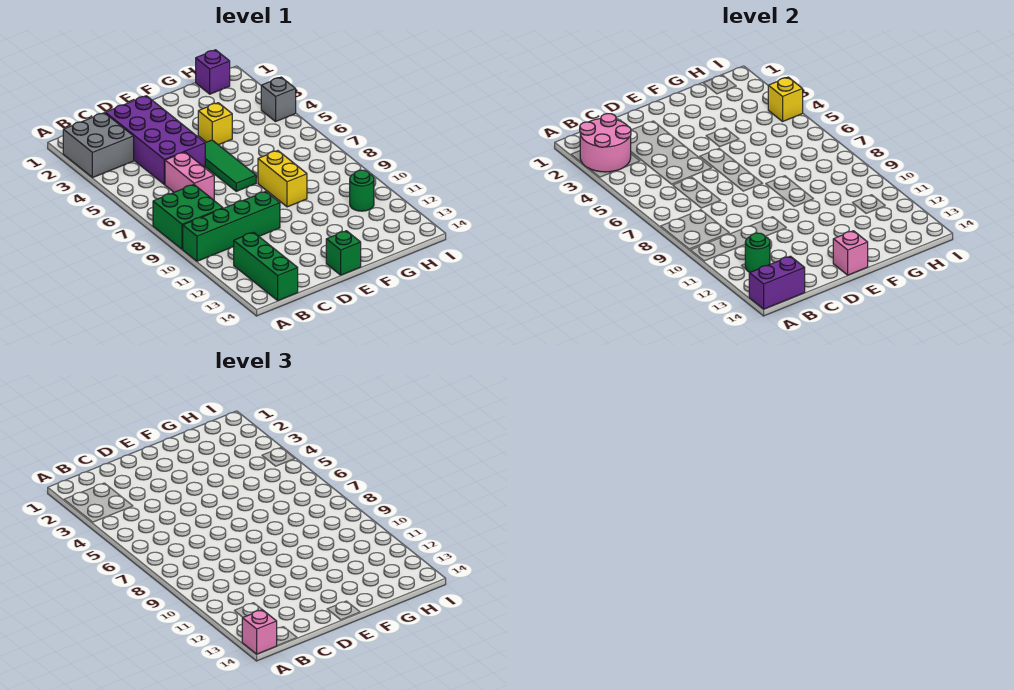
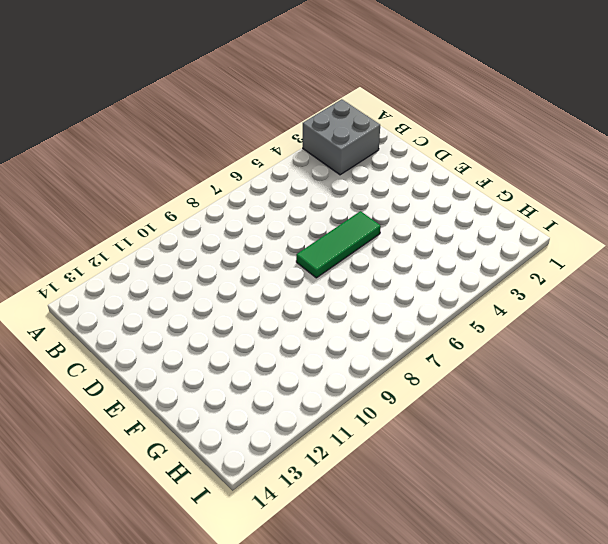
none -> green brick A8:B9 level 1
none -> green brick A10:D10 level 1
none -> green brick B12:B14 level 1

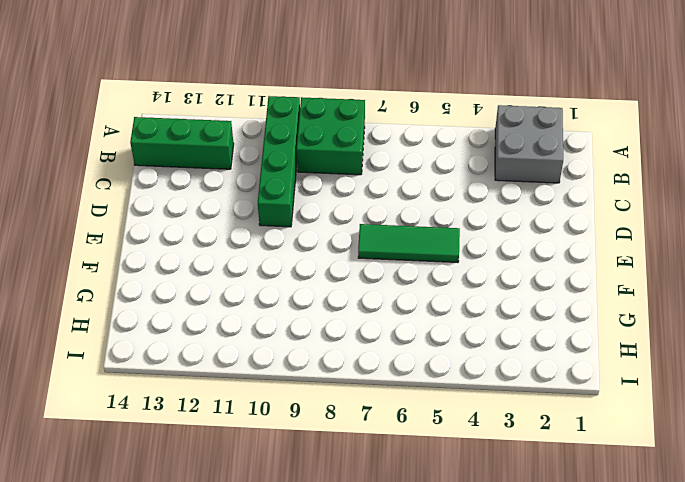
none -> purple brick C2:D5 level 1
none -> pink brick C6:C7 level 1
none -> green brick E14 level 1

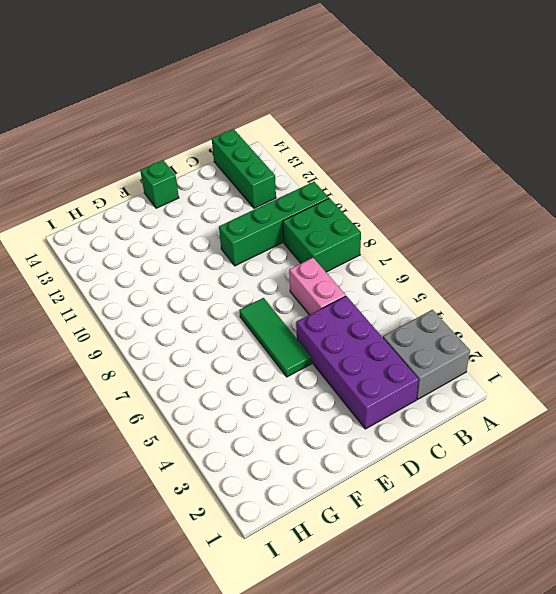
none -> yellow brick F4 level 1
none -> yellow brick F8:F9 level 1
none -> purple brick H1 level 1

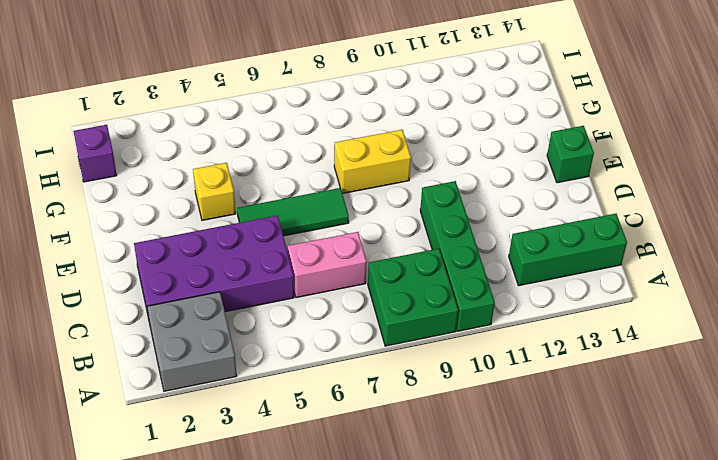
none -> green round brick H11 level 1
none -> grey brick I4 level 1
none -> pink round brick A2:B3 level 2

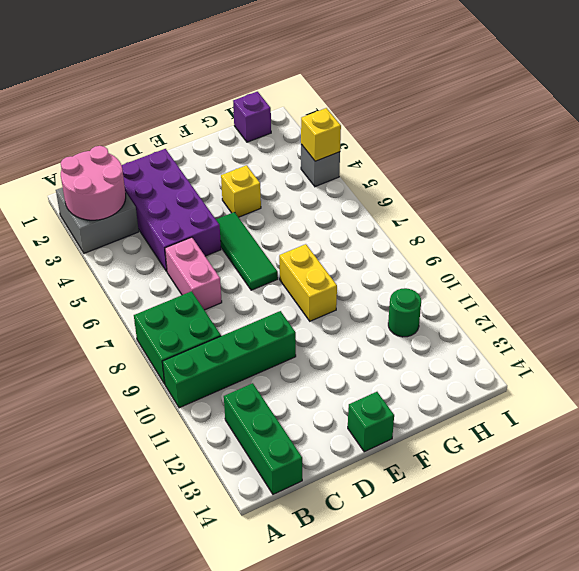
none -> purple brick A14:B14 level 2
none -> green round brick B12 level 2
none -> pink brick E14 level 2

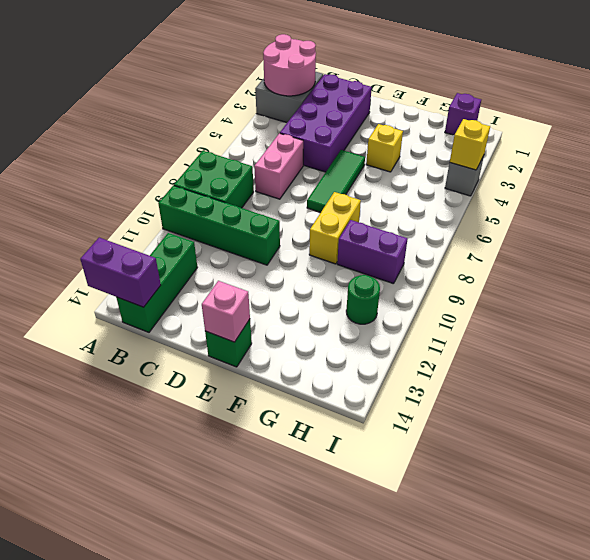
purple brick G9:H9 level 1 -> none
none -> green round brick B12 level 2
none -> pink brick A14 level 3

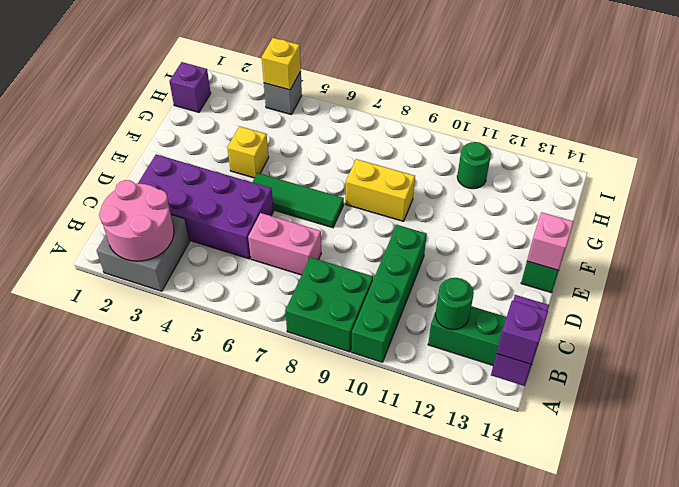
purple brick A14 level 3 -> pink brick A14 level 3

